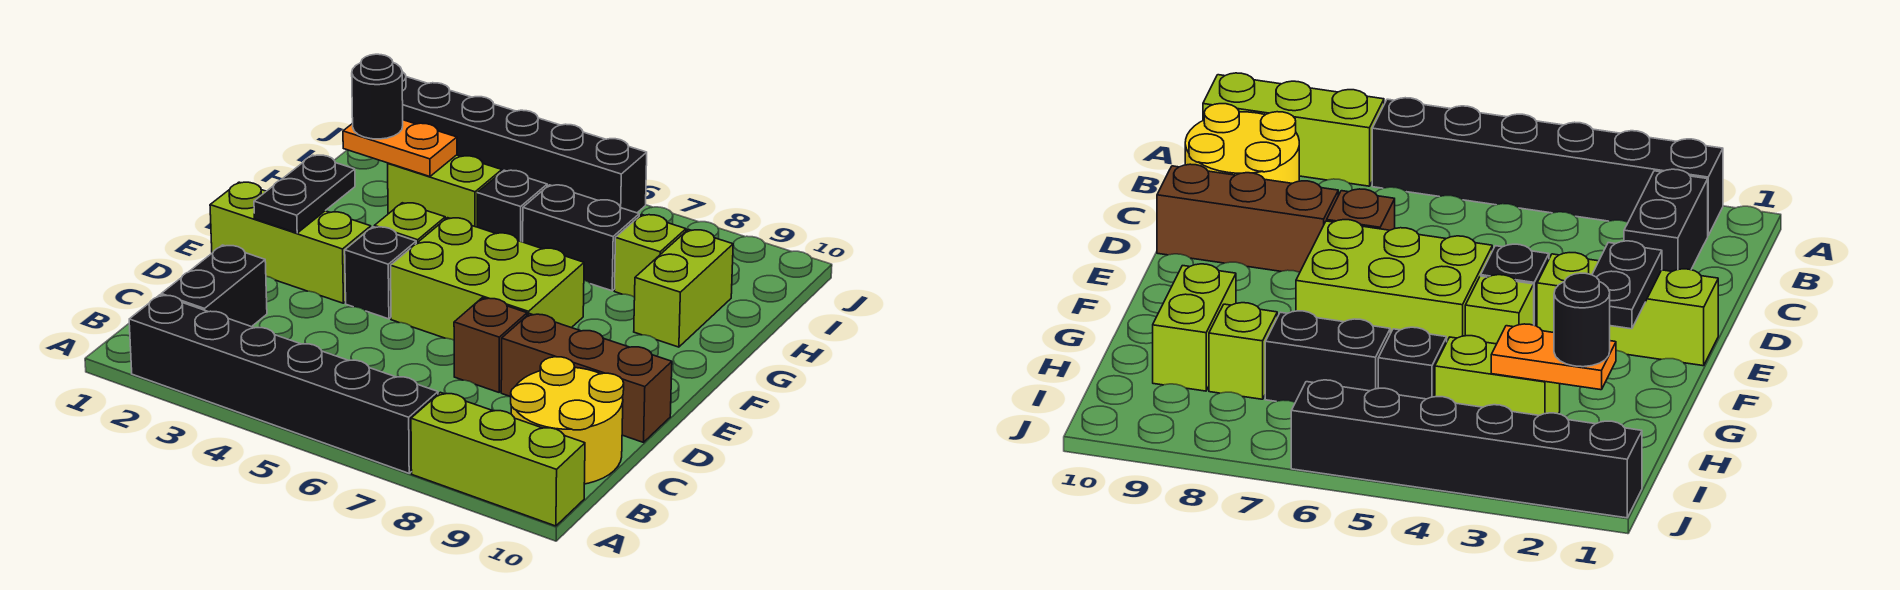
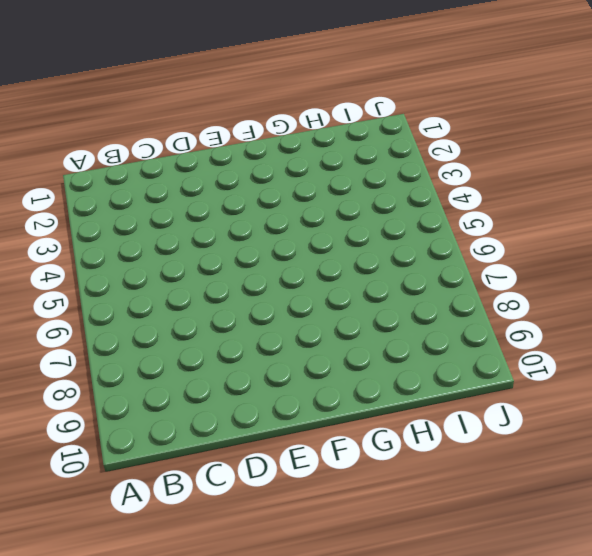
none -> black brick A2:A7 level 1
none -> lime brick A8:A10 level 1
none -> black brick B2:C2 level 1

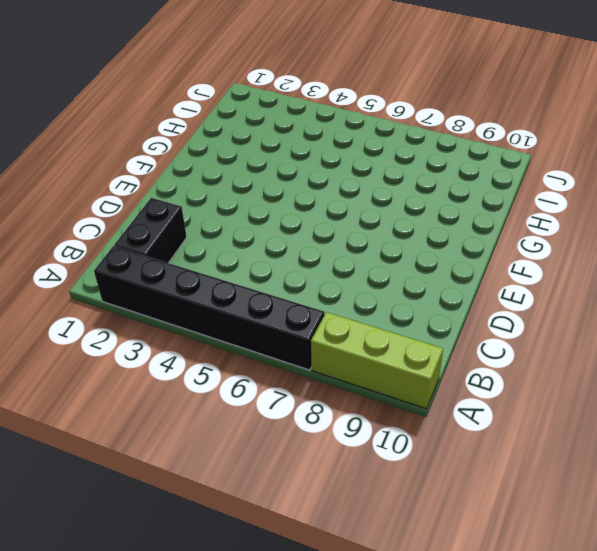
none -> yellow round brick B9:C10 level 1
none -> brown brick D7 level 1
none -> brown brick D8:D10 level 1

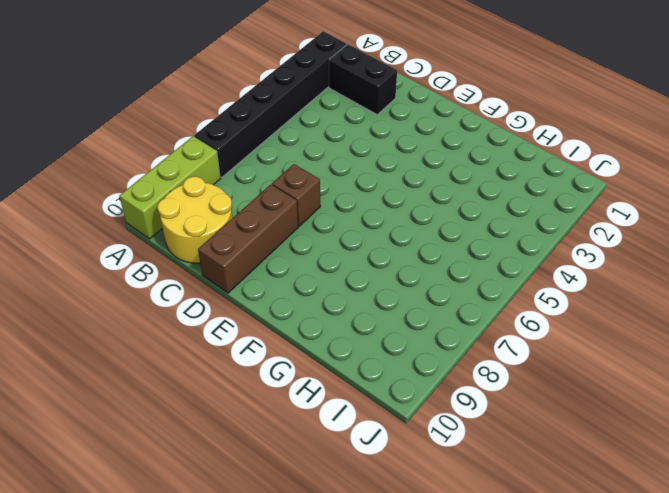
none -> lime brick E1:E3 level 1
none -> black brick E4 level 1
none -> lime brick E5:F7 level 1

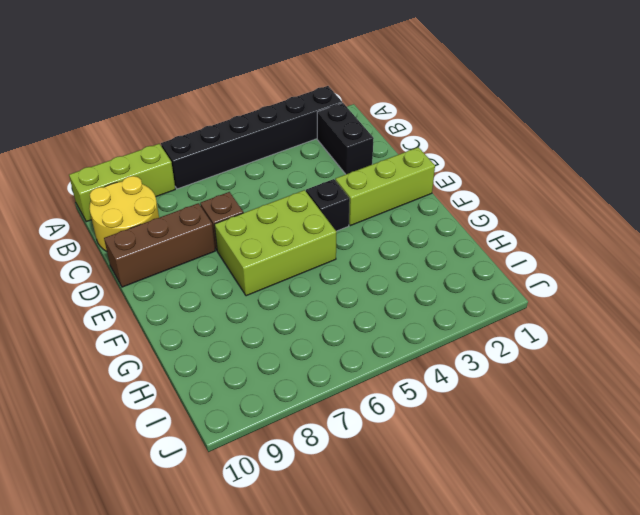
none -> lime brick F4 level 1
none -> lime brick G9:H9 level 1
none -> lime brick H3:H4 level 1

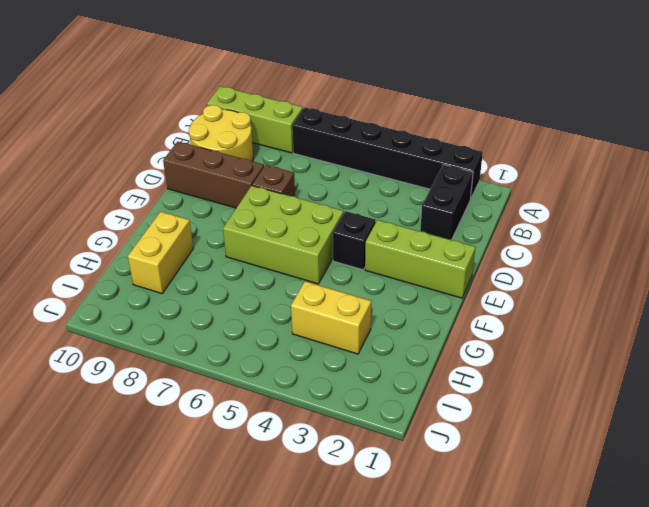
yellow brick G9:H9 level 1 -> lime brick G9:H9 level 1
yellow brick H3:H4 level 1 -> lime brick H3:H4 level 1
none -> lime brick F4 level 1
none -> black brick H5 level 1
none -> black brick H6:H7 level 1

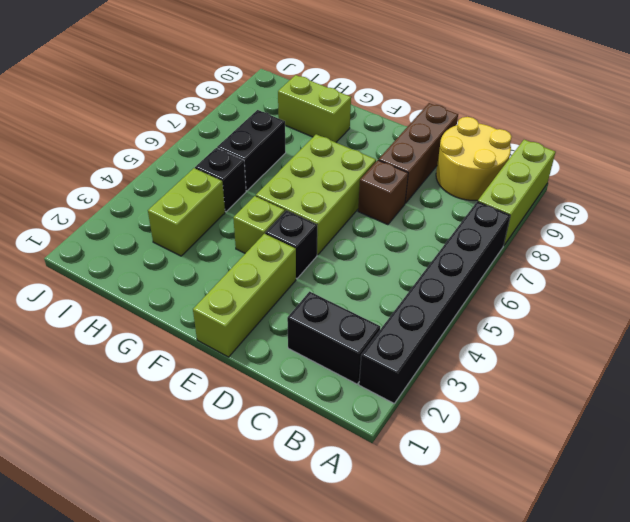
none -> lime brick H8 level 1
none -> black brick J1:J6 level 1
none -> black plate E2:F2 level 2

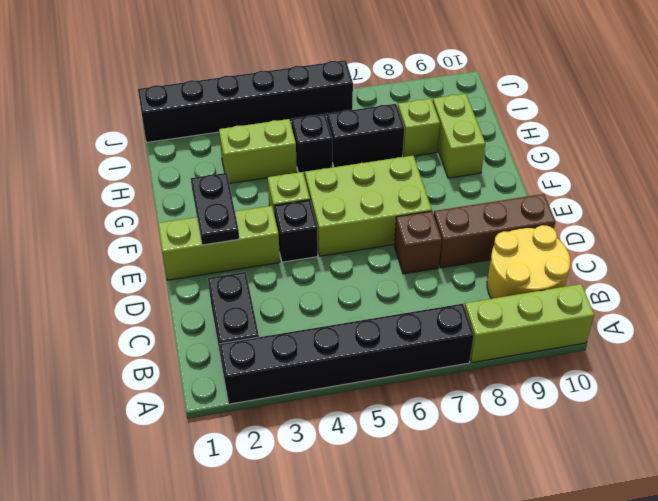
none -> orange plate H2:H3 level 2
none -> black round brick H2 level 3

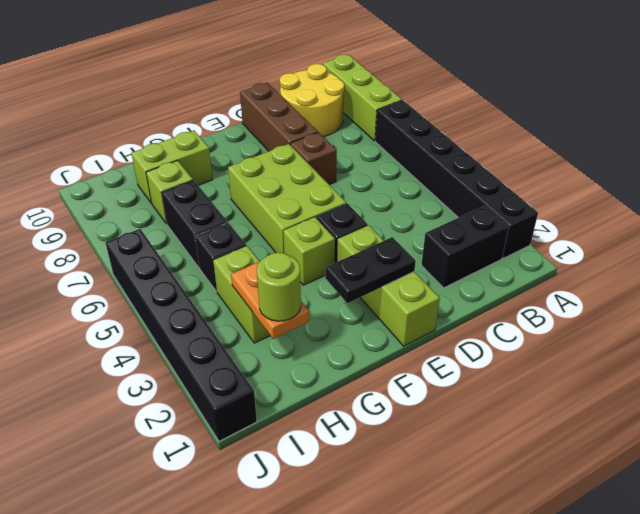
lime round brick H2 level 3 -> black round brick H2 level 3

